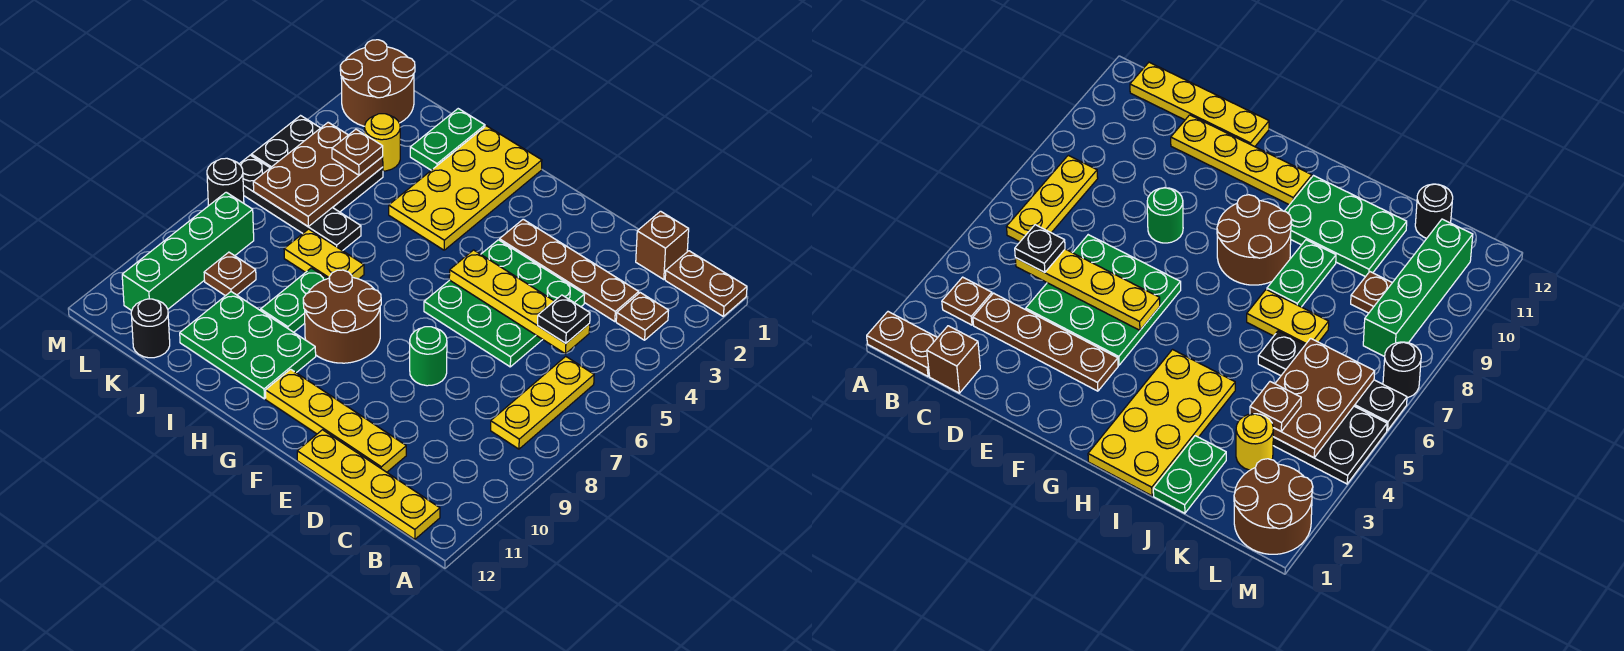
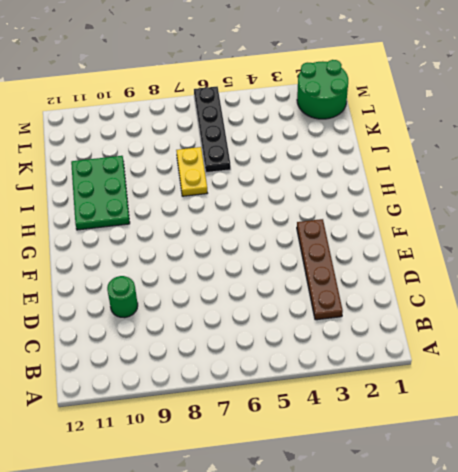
green round brick D10 level 1 -> green round brick E8 level 1
green round brick L1:M2 level 1 -> brown round brick L1:M2 level 1
none -> brown plate A1:B1 level 1
none -> brown plate B3 level 1
none -> yellow plate B6:B8 level 1

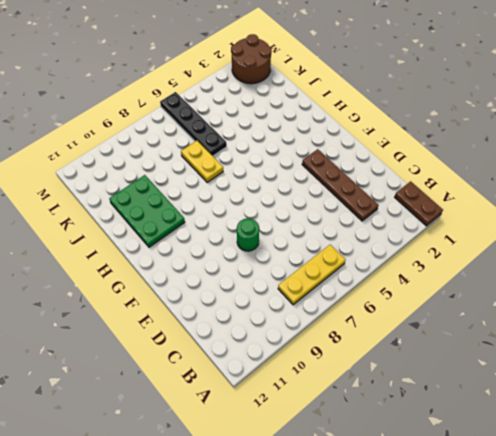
none -> brown plate B3 level 1
none -> yellow plate B12:E12 level 1
none -> brown brick C1 level 1

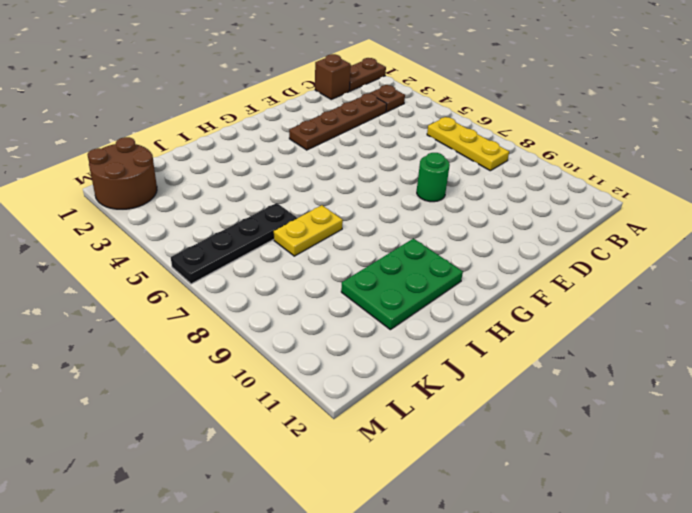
none -> yellow plate B12:E12 level 1
none -> green plate D4:F6 level 1
none -> yellow plate D11:G11 level 1

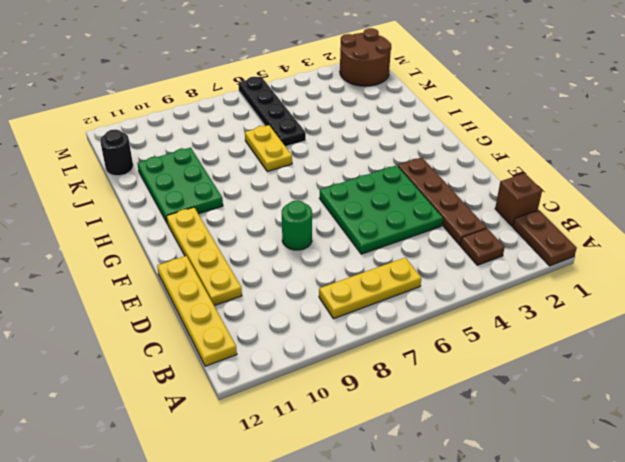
none -> brown round brick G8:H9 level 1
none -> yellow plate H1:I4 level 1
none -> green plate I8:I9 level 1

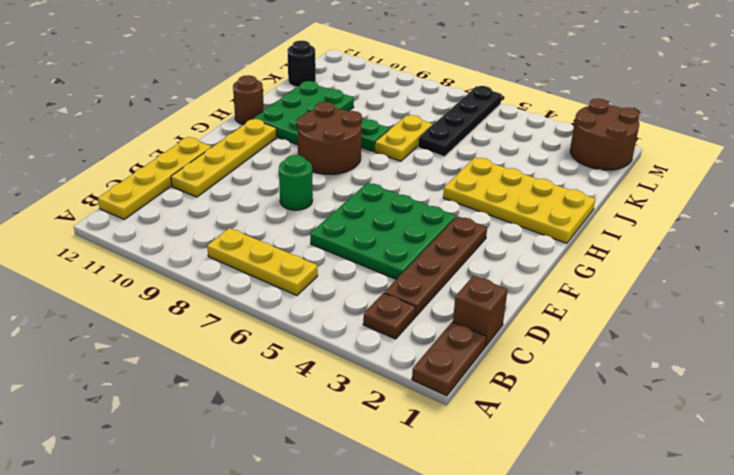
brown round brick H12 level 1 -> none
none -> green plate J1:J2 level 1
none -> yellow round brick K3 level 1
none -> black plate K4:M5 level 1

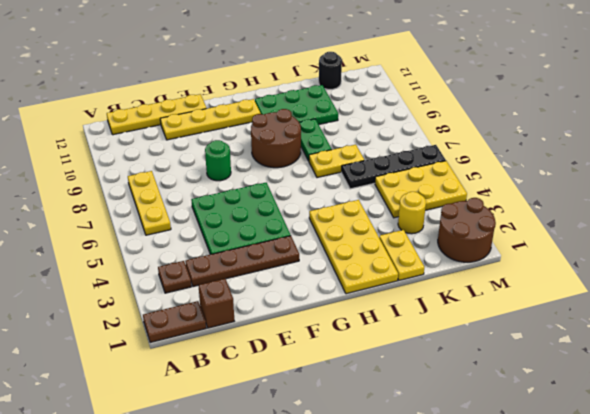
yellow plate J1:J2 level 1 -> green plate J1:J2 level 1
yellow plate K4:M5 level 1 -> black plate K4:M5 level 1
none -> brown plate K9 level 1
none -> green brick L8:L11 level 1
none -> black round brick M7 level 1

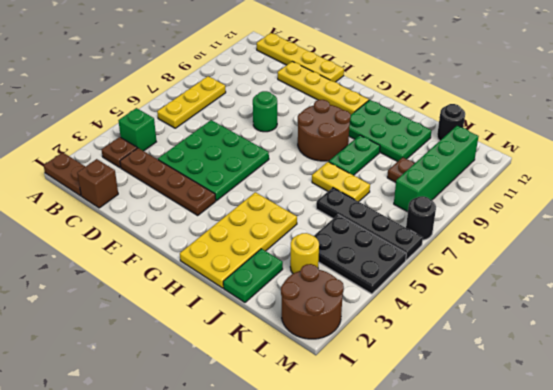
green brick B4 level 1 -> none
none -> yellow plate C5:F5 level 2
none -> brown plate K4:L6 level 2
none -> black plate C5 level 3

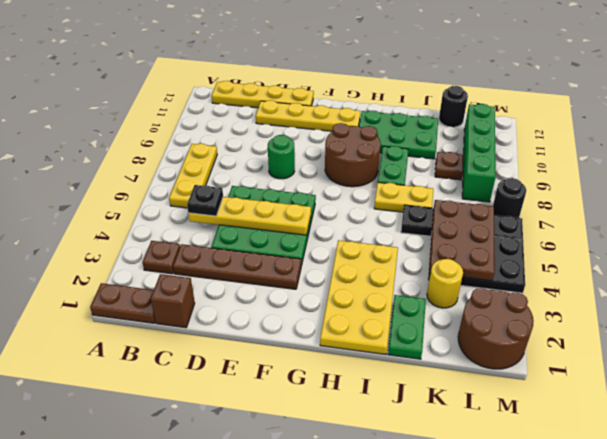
none -> brown plate K4 level 3

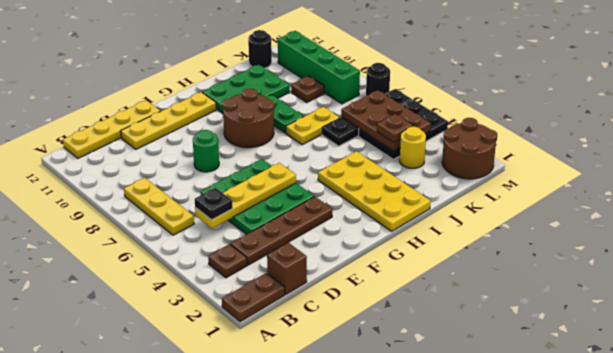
none -> green plate J1:J2 level 1

